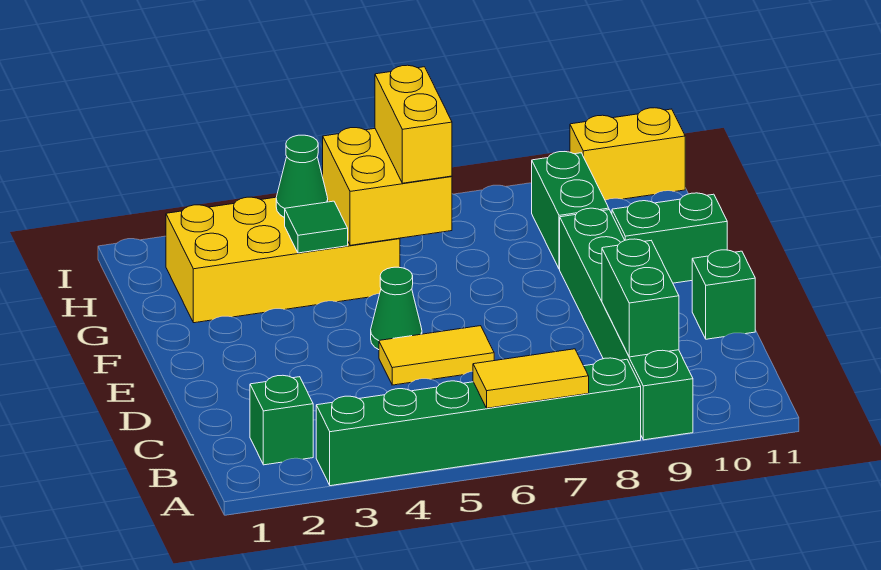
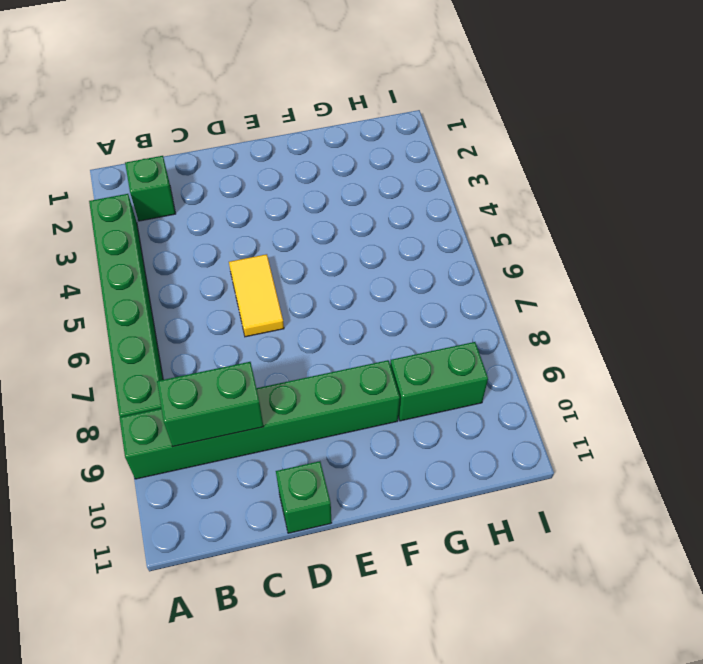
none -> green cone E5 level 1
none -> green brick F10:F11 level 1
none -> yellow brick G2:H5 level 1

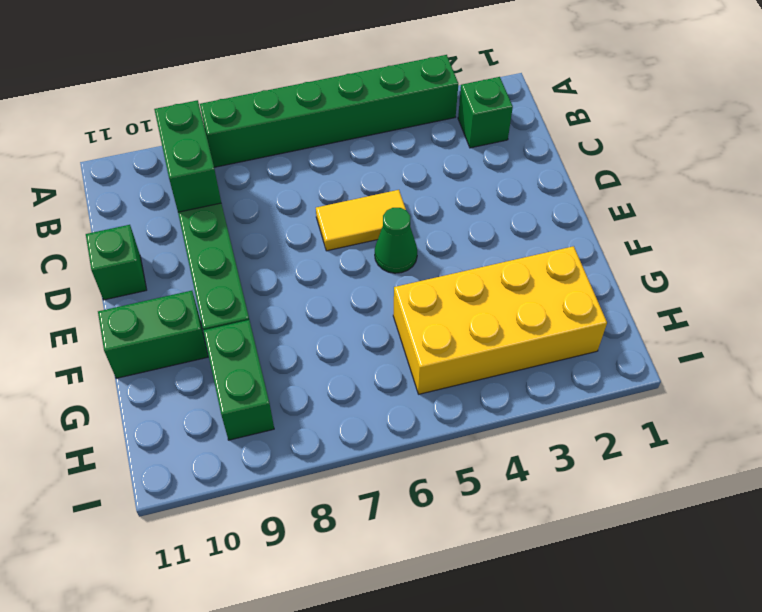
none -> yellow brick I10:I11 level 1
none -> yellow tile A6:A7 level 2
none -> green tile G4 level 2

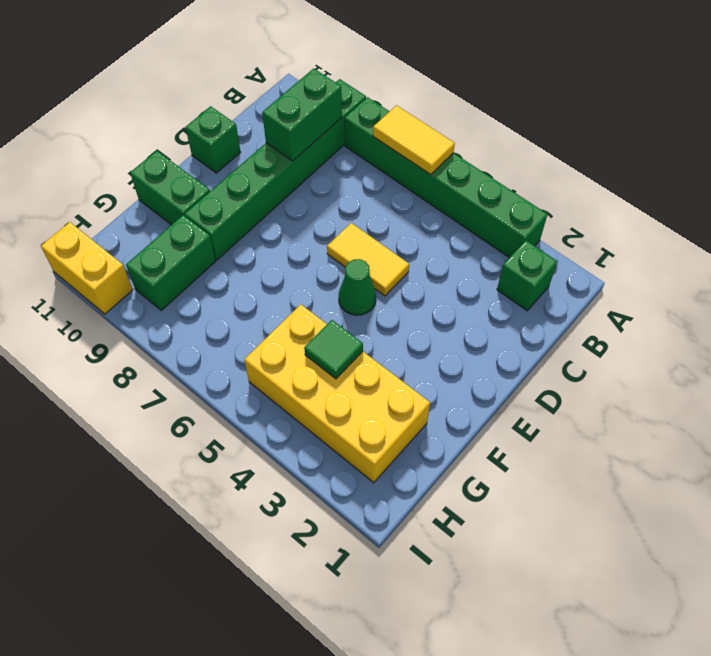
none -> yellow brick G5:H6 level 2
none -> green cone H4 level 2
none -> yellow brick G6:H6 level 3

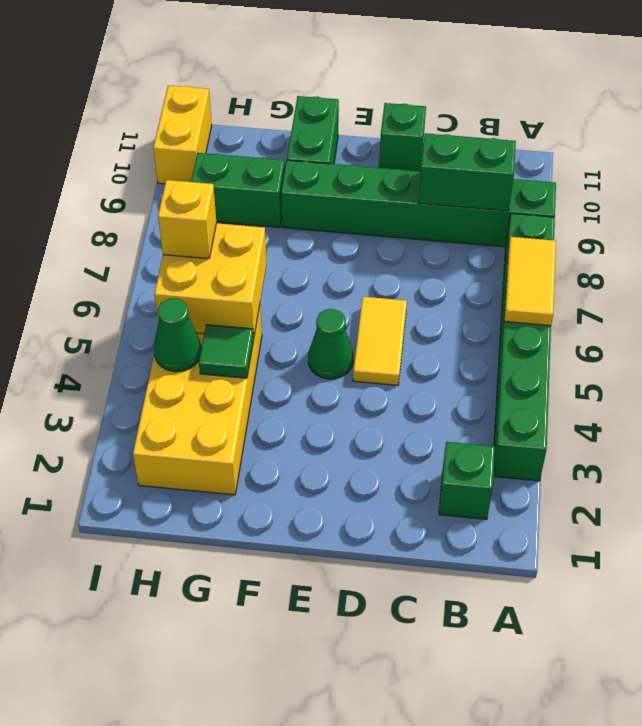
yellow brick H6 level 3 -> yellow brick G6:H6 level 3

